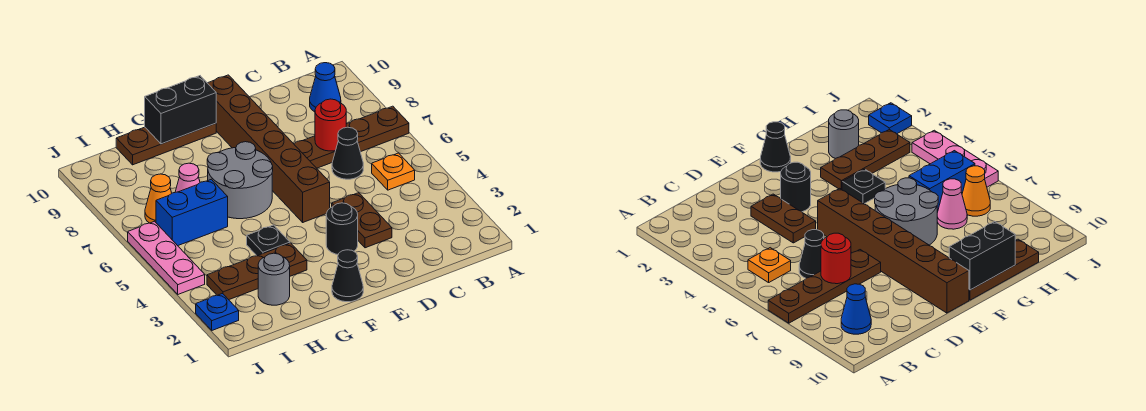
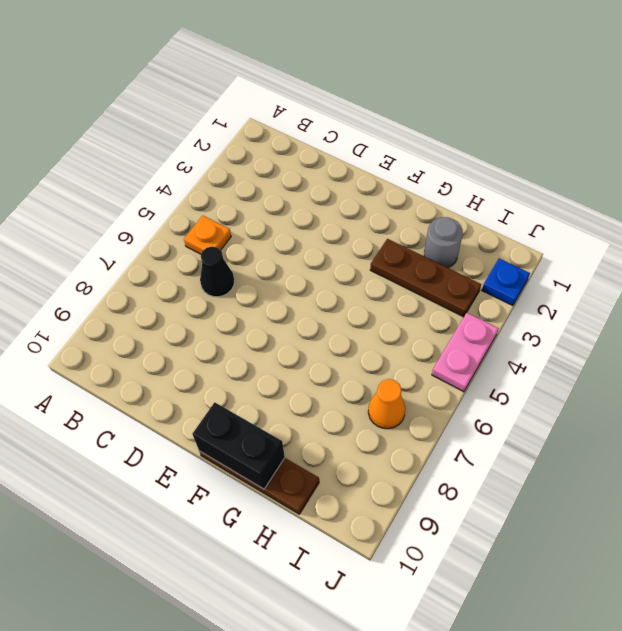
pink plate J4:J5 level 1 -> pink plate J4:J6 level 1
none -> brown plate A7:D7 level 1
none -> blue cone B9 level 1
none -> brown plate D3:D4 level 1

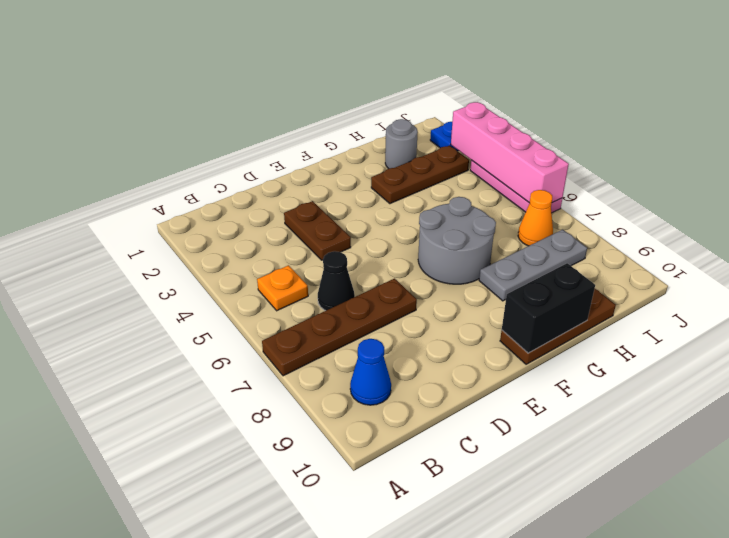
grey plate G8:I8 level 1 -> none
pink brick J3:J6 level 2 -> none
none -> black round brick E3 level 1
none -> brown brick E5:E10 level 1
none -> black cone F1 level 1

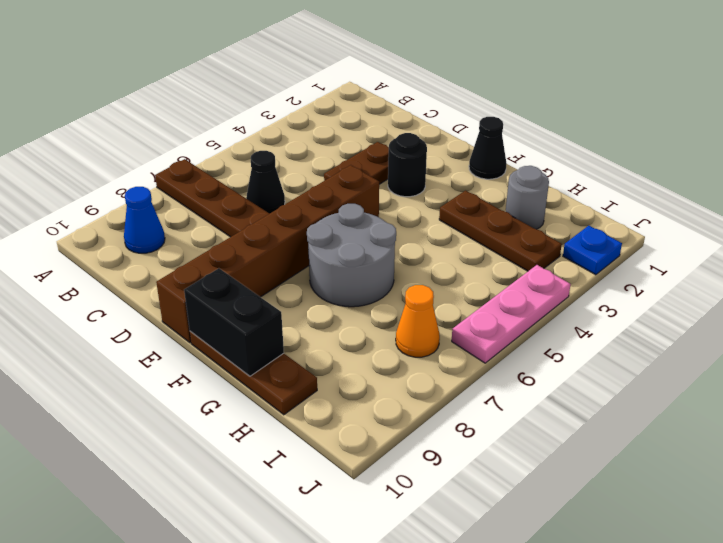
none -> orange plate B5 level 1
none -> black plate G4 level 1
none -> blue brick H6:I6 level 1

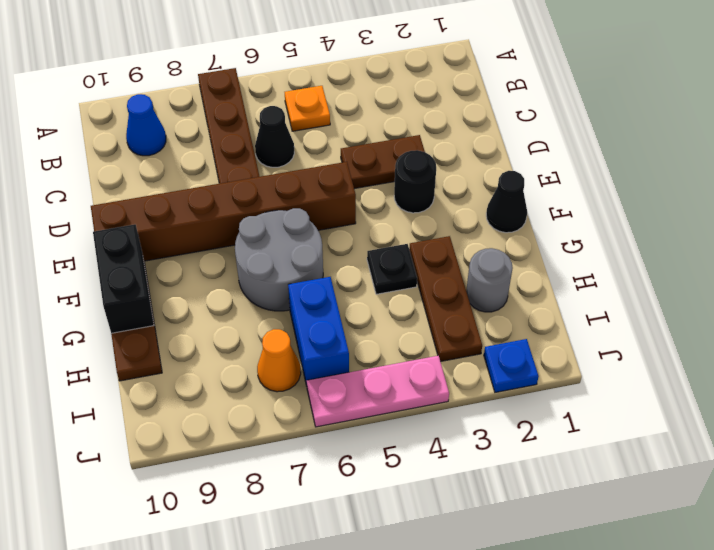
none -> pink cone H7 level 1
none -> red round brick C7 level 2

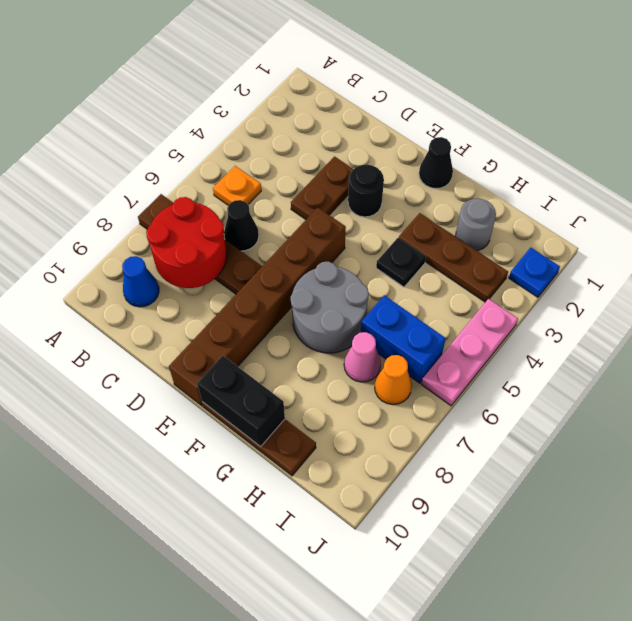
red round brick B7:C8 level 2 -> red round brick C7 level 2

